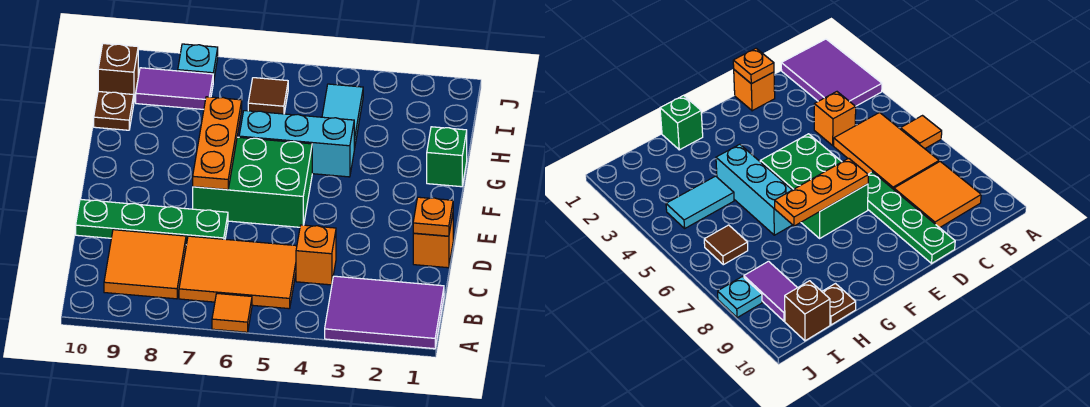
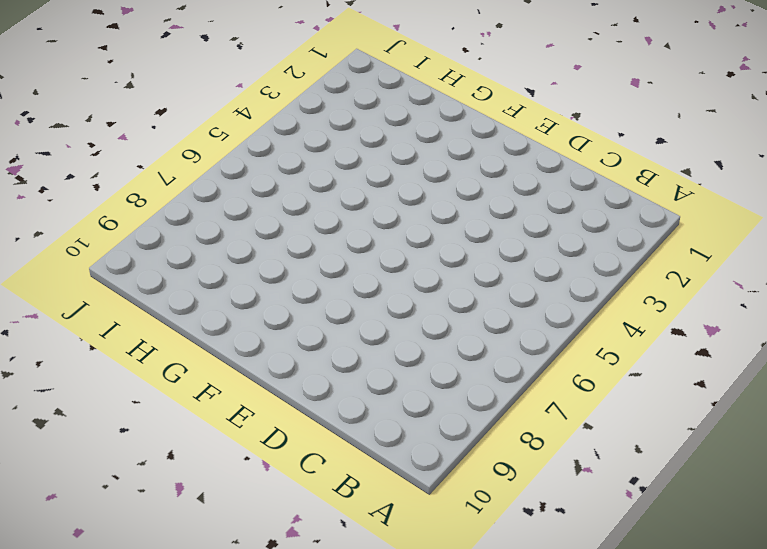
none -> purple tile A1:B3 level 1
none -> orange tile A6 level 1
none -> orange tile B5:C7 level 1

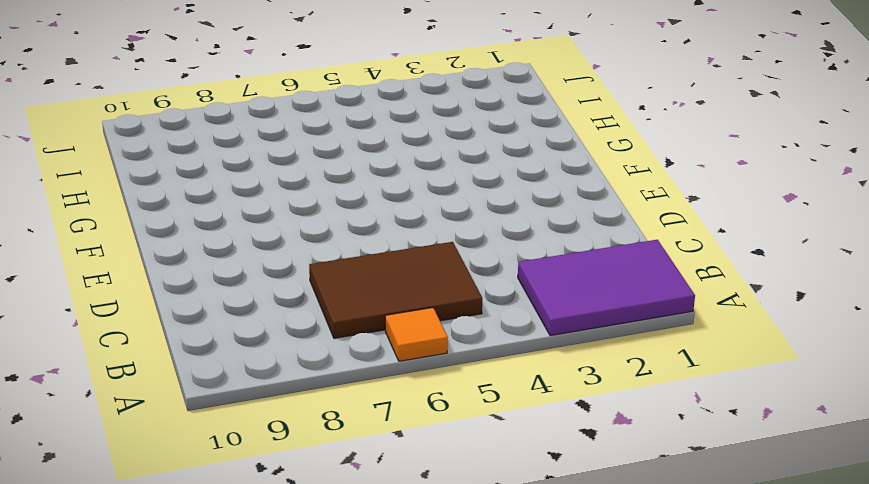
brown tile B5:C7 level 1 -> orange tile B5:C7 level 1
none -> orange tile B8:C9 level 1
none -> orange brick C4 level 1
none -> orange brick D1 level 1

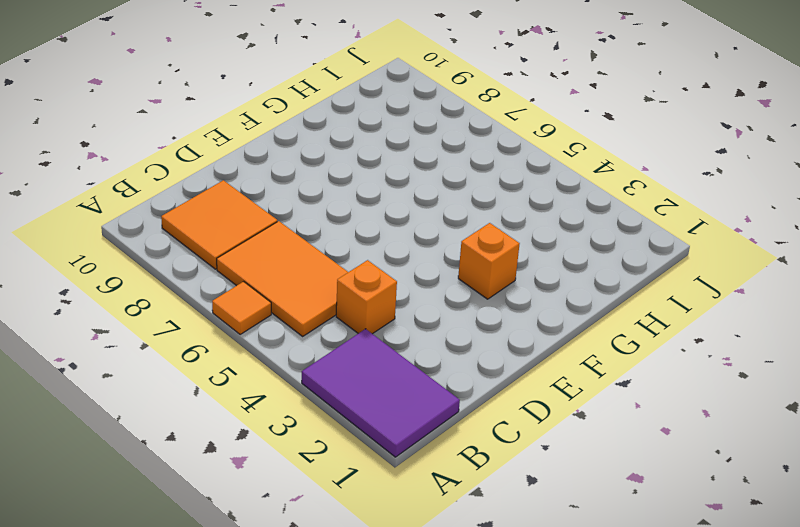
orange brick F3 level 1 -> orange brick D1 level 1
none -> green plate D7:D10 level 1
none -> green brick E5:F7 level 1
none -> green brick G1 level 1

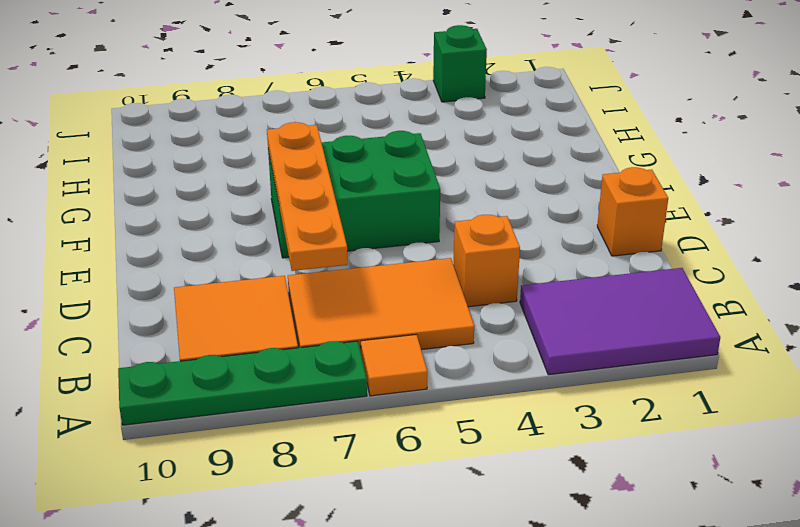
green plate A7:A10 level 1 -> green plate D7:D10 level 1
orange plate C7:F7 level 2 -> orange plate E7:G7 level 2
green brick J3 level 1 -> green brick G1 level 1
none -> cyan brick G4:G6 level 1
none -> cyan tile H4:I4 level 1
none -> brown plate H10 level 1

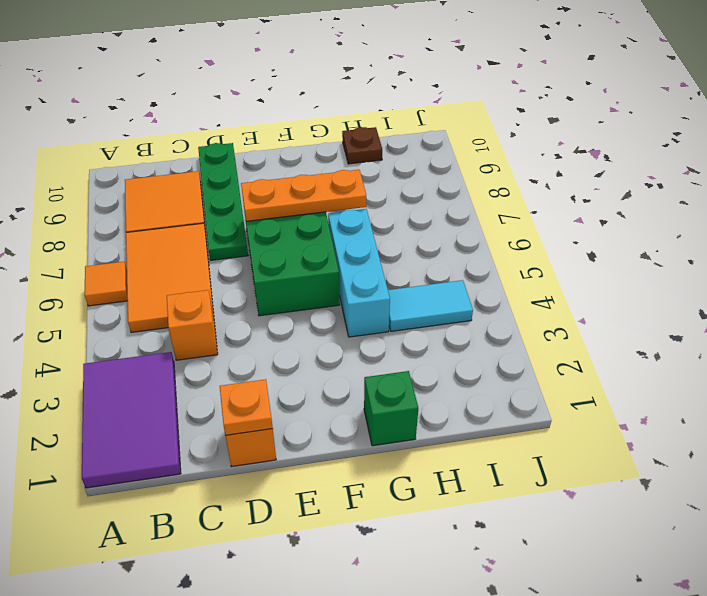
none -> brown tile I6 level 1
none -> purple tile I8:I9 level 1
none -> brown brick I10 level 1

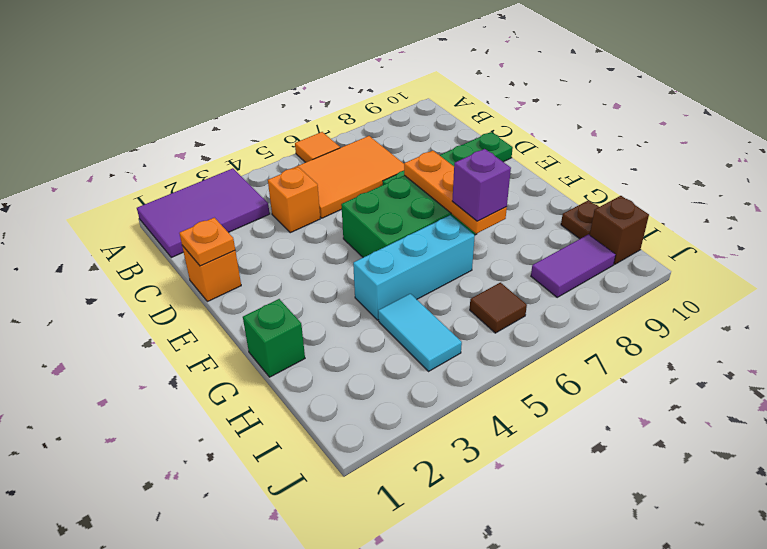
purple brick G7 level 3 -> none
none -> orange tile B8:C9 level 1
none -> cyan plate J8 level 1

